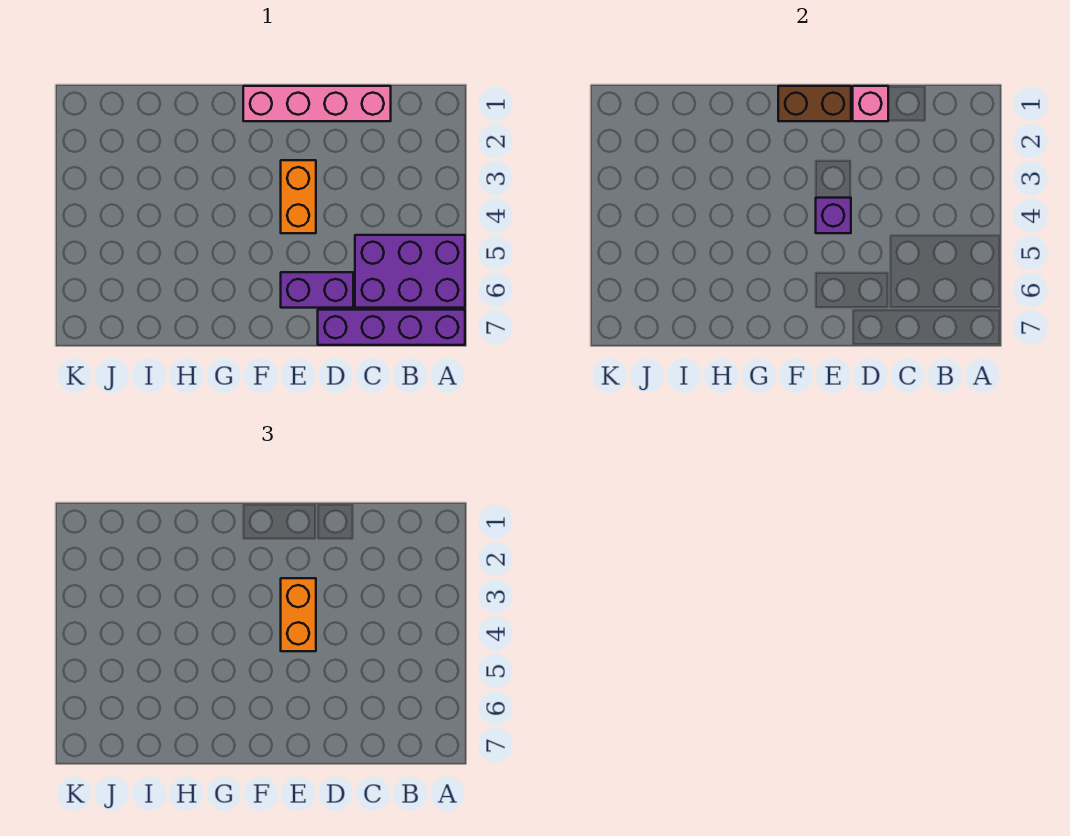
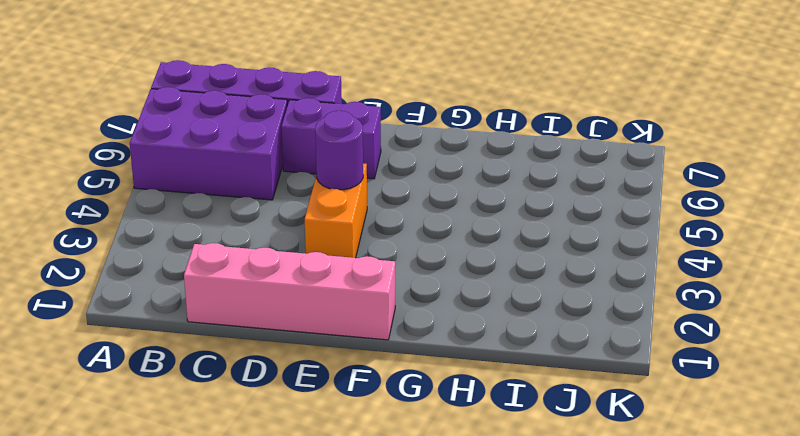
purple round brick E4 level 2 -> purple brick E4 level 2
none -> pink brick D1 level 2
none -> brown brick E1:F1 level 2

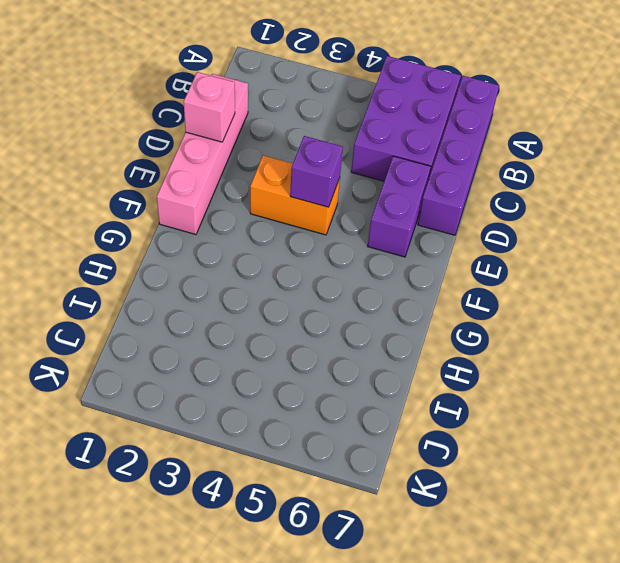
none -> brown brick E1:F1 level 2
none -> orange brick E3:E4 level 3

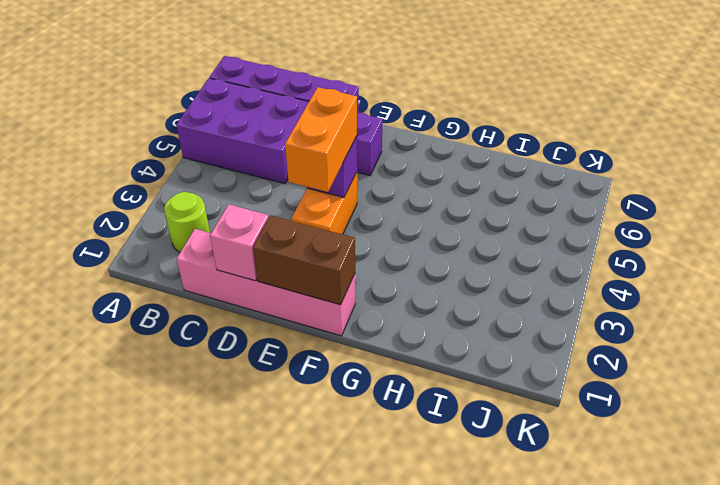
lime round brick B2 level 1 -> none

